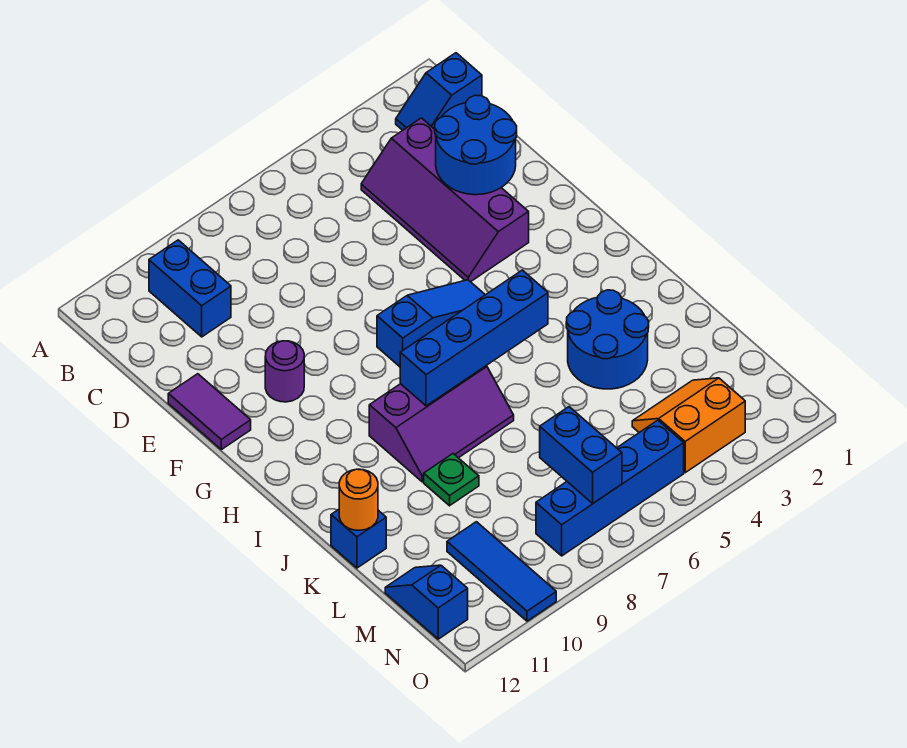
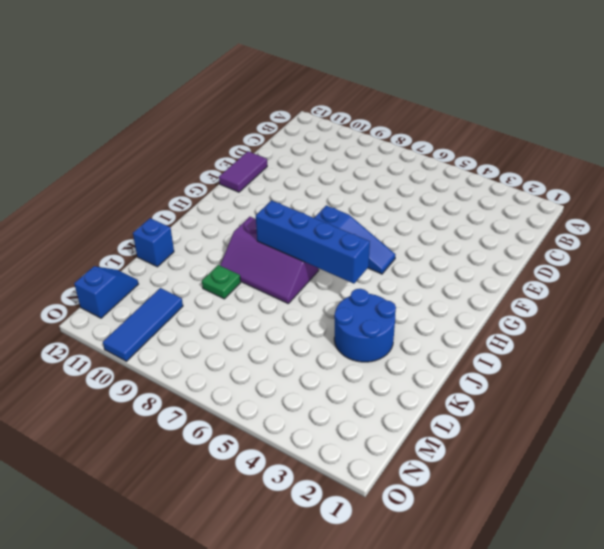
none -> blue slope B1:B2 level 1 top 1
none -> blue brick B10:C10 level 1
none -> purple slope C3:F4 level 1 top 3

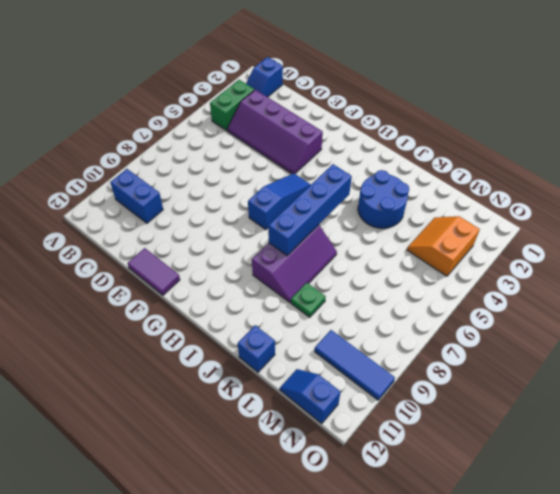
green brick B3:B4 level 1 -> none
none -> purple round brick F10 level 1
none -> blue brick N5:N8 level 1
none -> blue round brick D2:E3 level 2

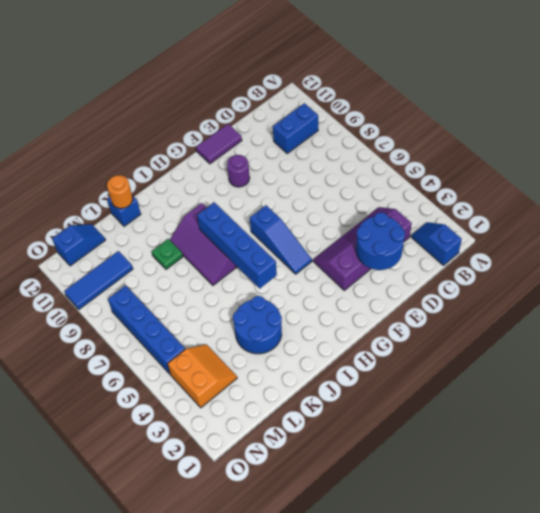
none -> blue brick M7:N7 level 2

